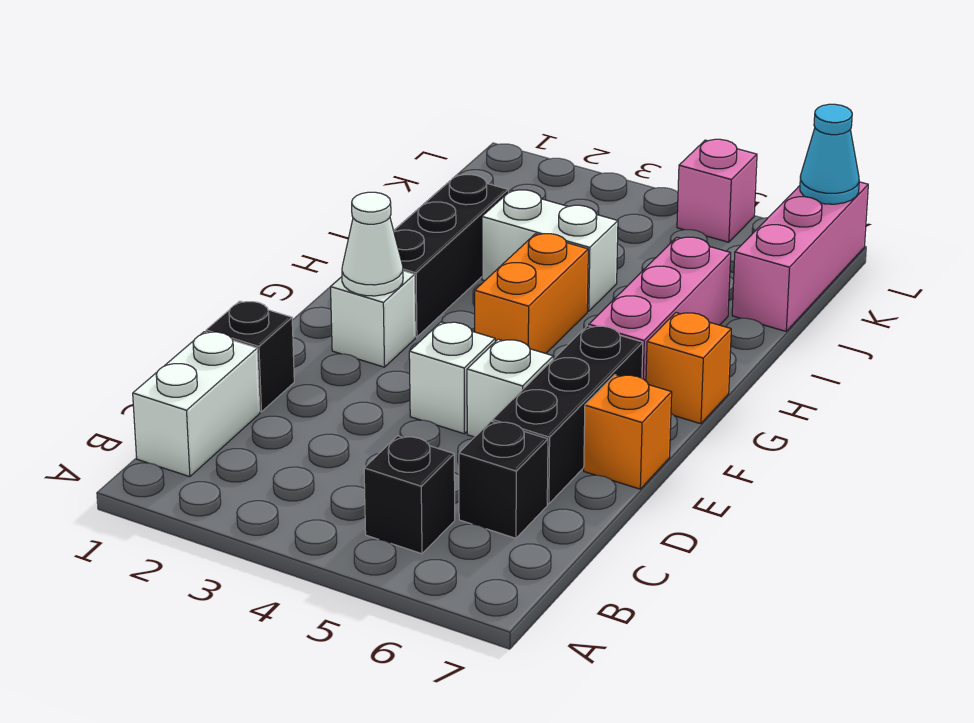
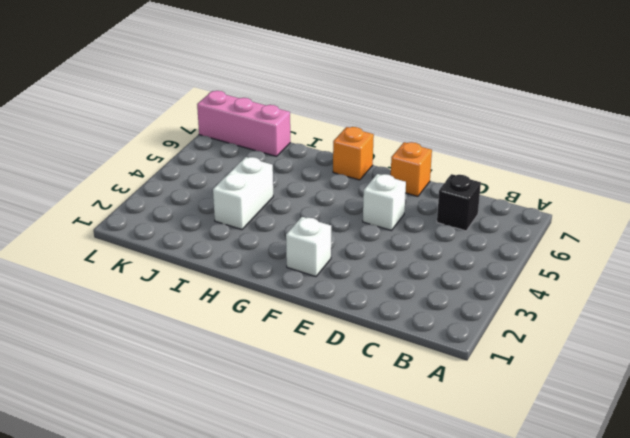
none -> white brick B1:C1 level 1
none -> black brick B5 level 1
none -> black brick D1 level 1

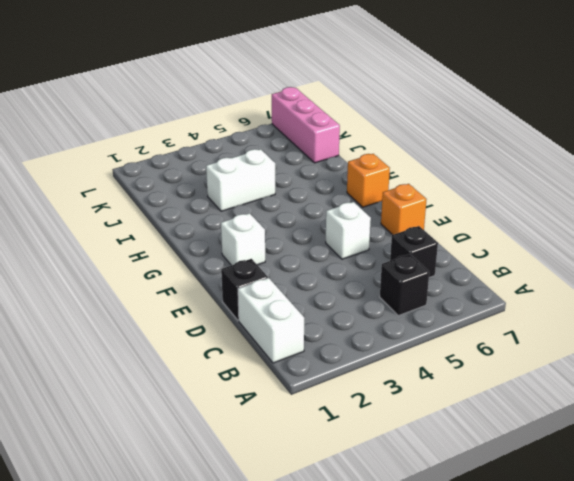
none -> black brick D6:F6 level 1
none -> white brick E4 level 1
none -> black brick G2:I2 level 1

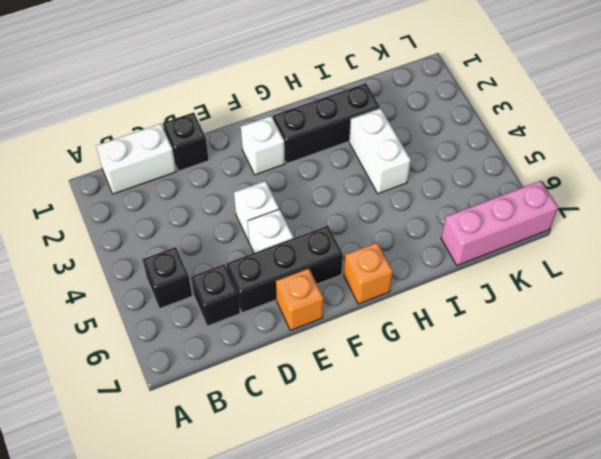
none -> orange brick G4:H4 level 1
none -> pink brick G6:I6 level 1
none -> pink brick L5 level 1

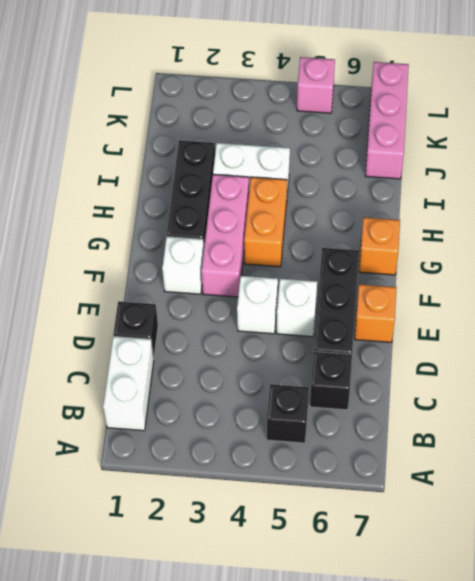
pink brick F3:H3 level 1 -> pink brick G6:I6 level 1
none -> white cone F2 level 2
none -> cyan cone L7 level 2

